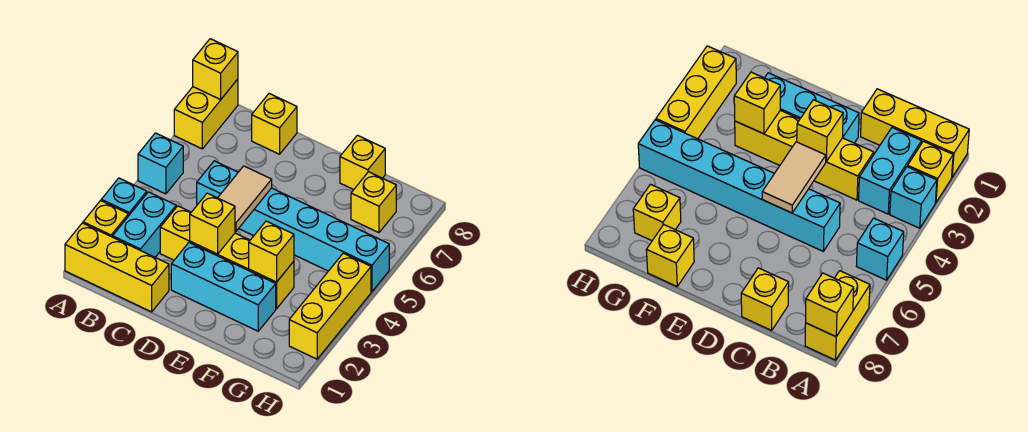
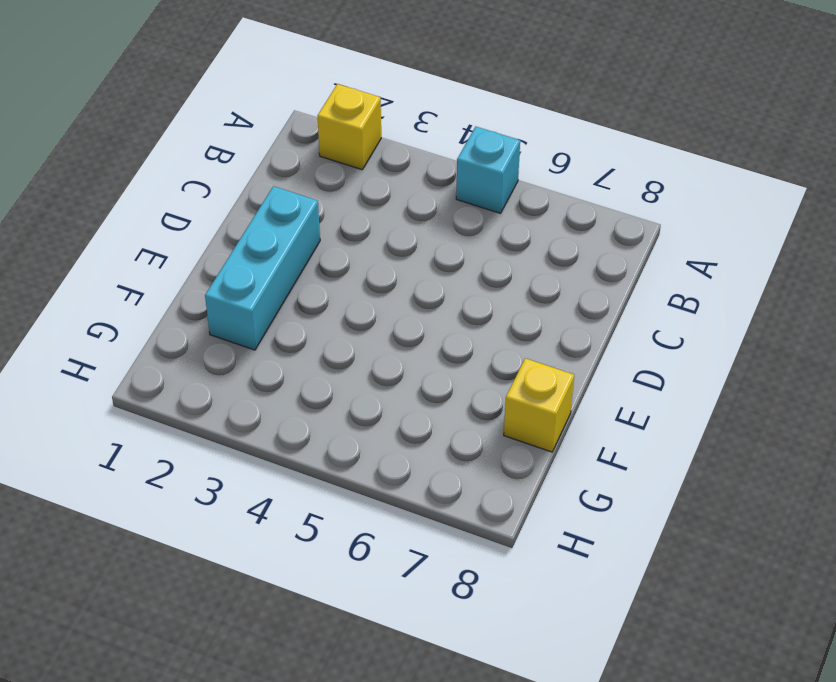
none -> yellow brick A1:C1 level 1
none -> cyan brick A3 level 1
none -> yellow brick A7:A8 level 1

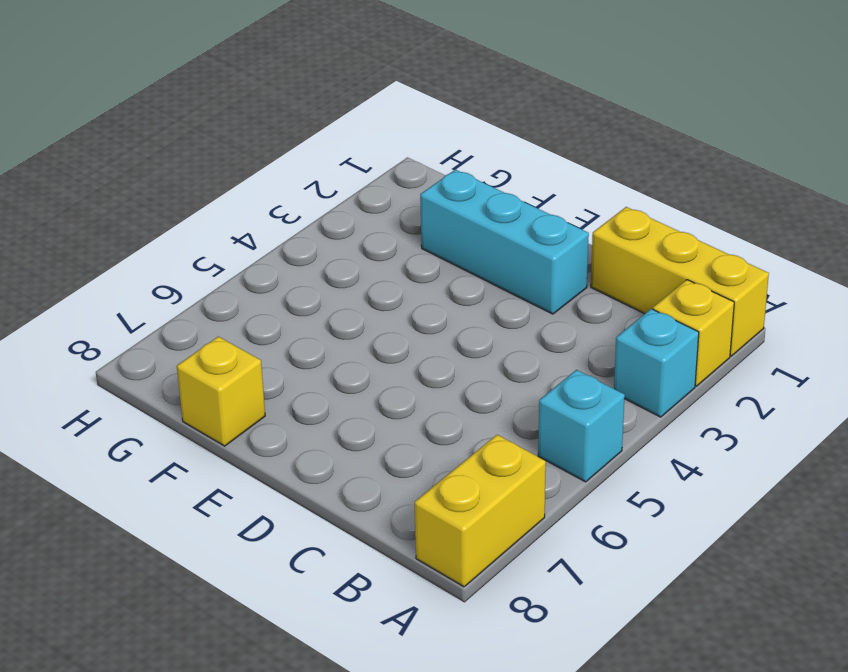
none -> cyan brick B2:B3 level 1
none -> yellow brick C3:F3 level 1
none -> cyan brick C5:H5 level 1

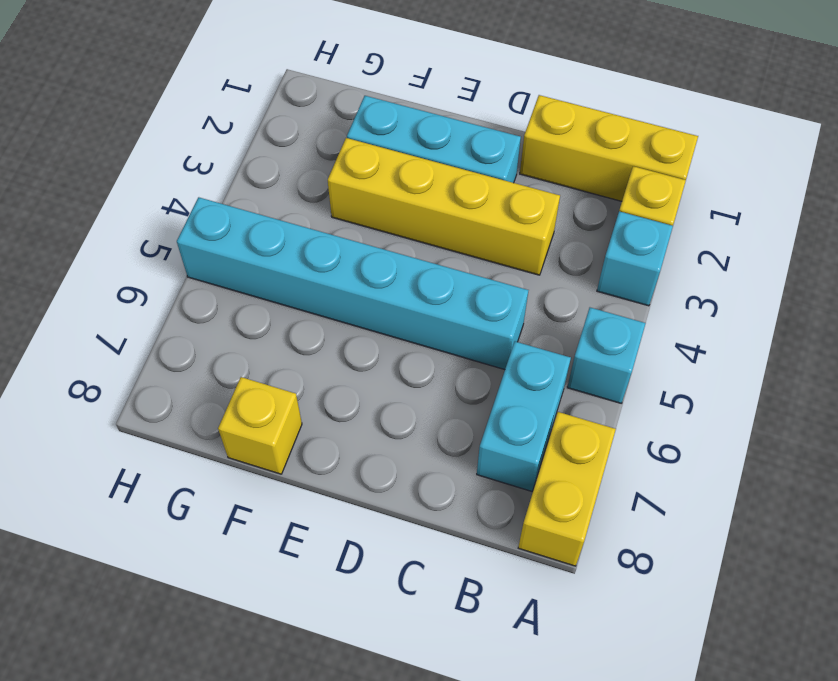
cyan brick B6:B7 level 1 -> cyan brick B2:B3 level 1
none -> yellow brick C8 level 1
none -> yellow brick G7 level 1
none -> yellow brick H2:H4 level 1

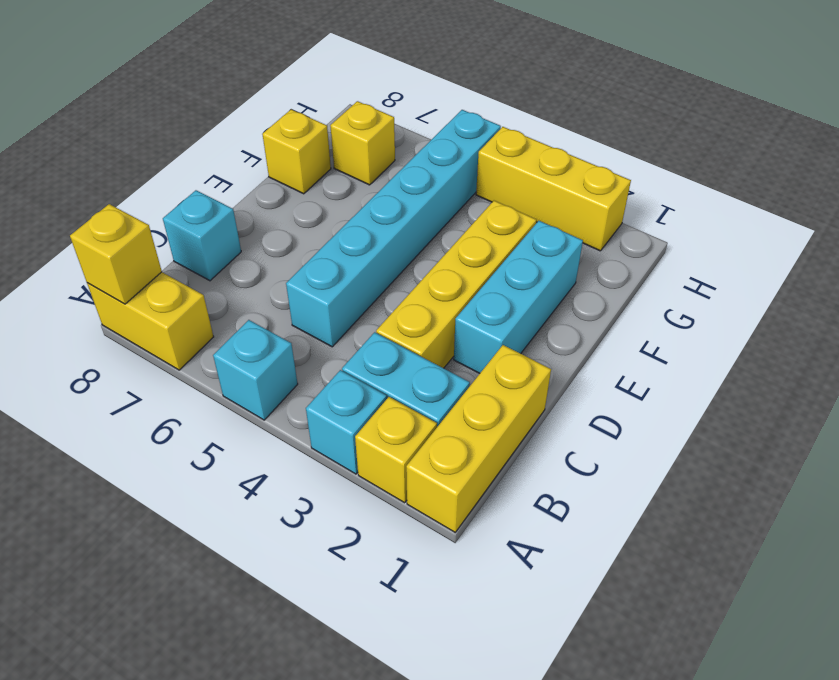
cyan brick C8 level 1 -> yellow brick C8 level 1
none -> yellow brick D3 level 2
none -> tan tile D4:D5 level 2
none -> yellow brick F3 level 2

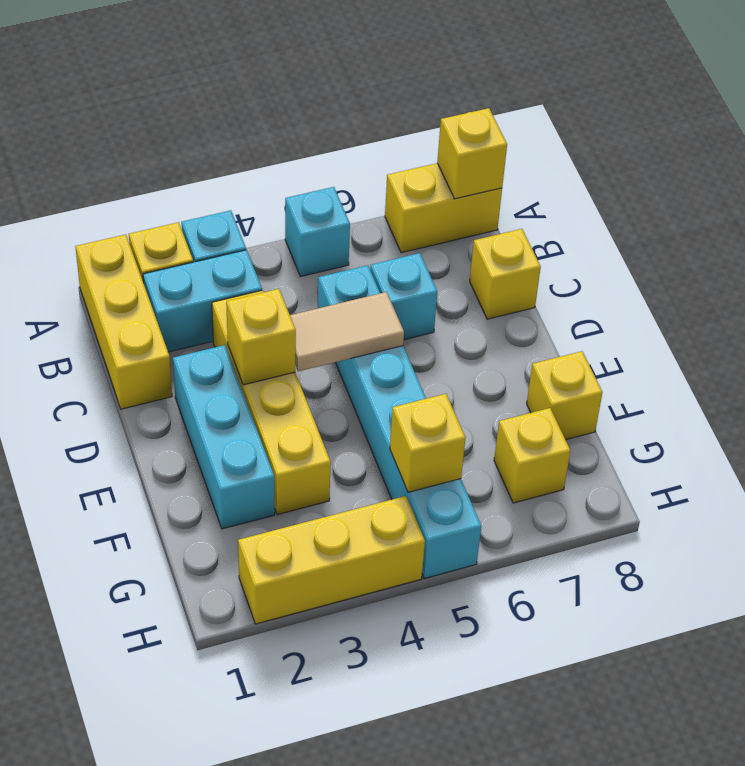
cyan brick C6 level 1 -> none
yellow brick G5 level 2 -> yellow brick F3 level 2

